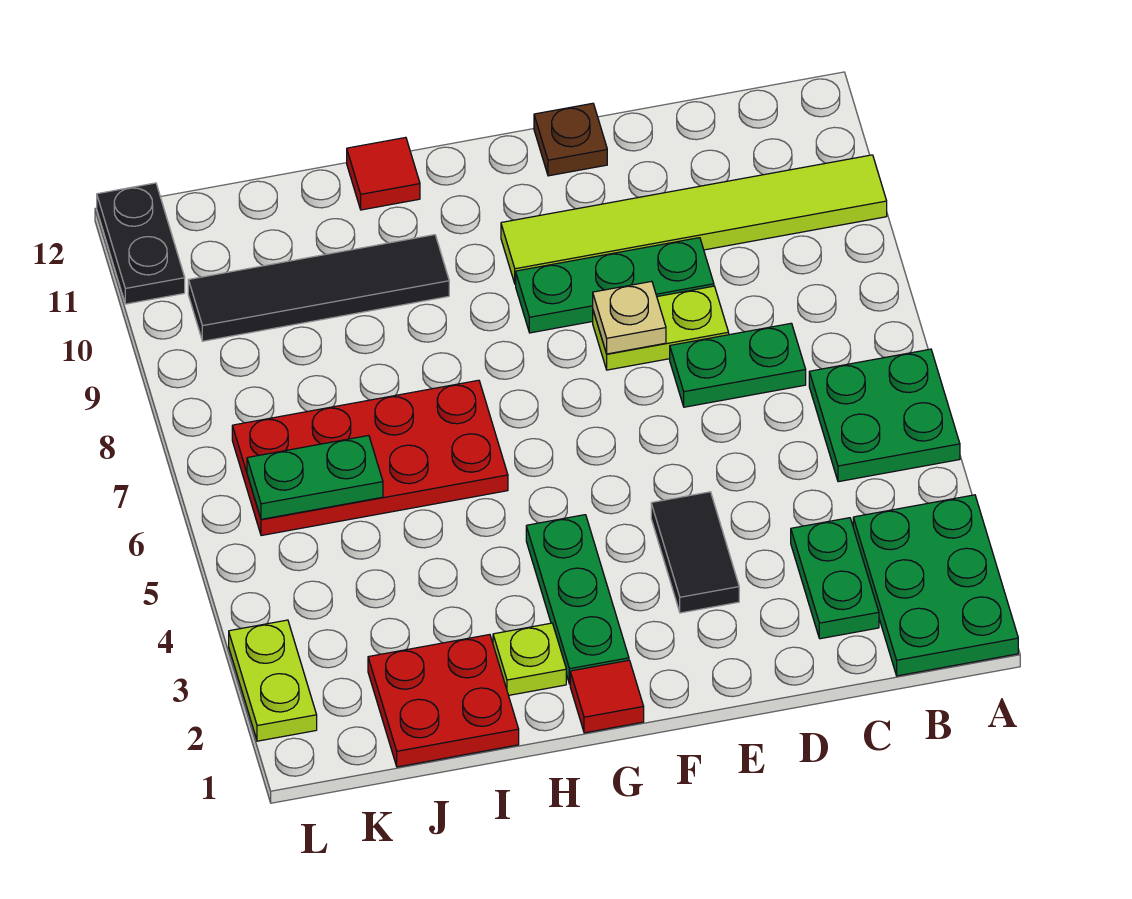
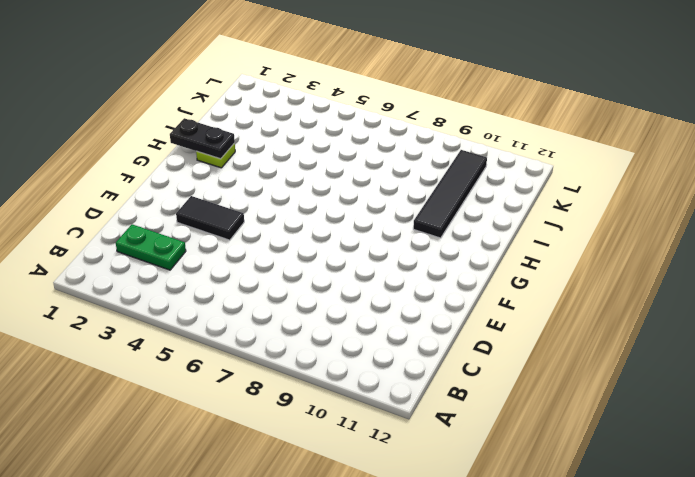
black plate H1:H2 level 2 -> black plate L11:L12 level 1
none -> green plate A1:B3 level 1
none -> green plate A5:B6 level 1
none -> lime tile A10:F10 level 1

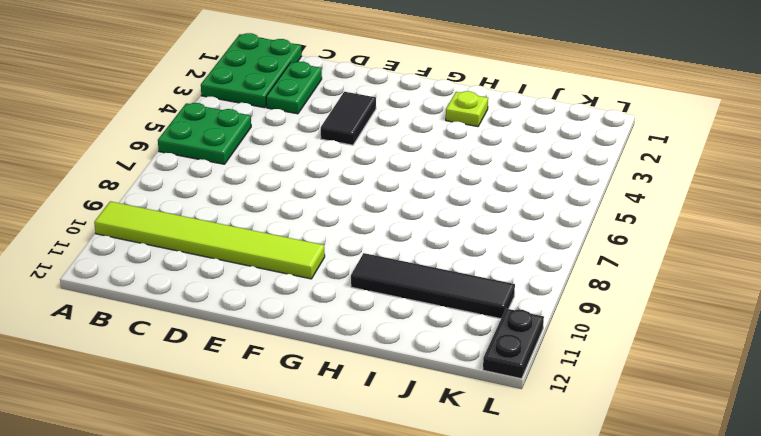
none -> green plate C7:D7 level 1
none -> lime plate D8:E8 level 1
none -> green plate D9:F9 level 1

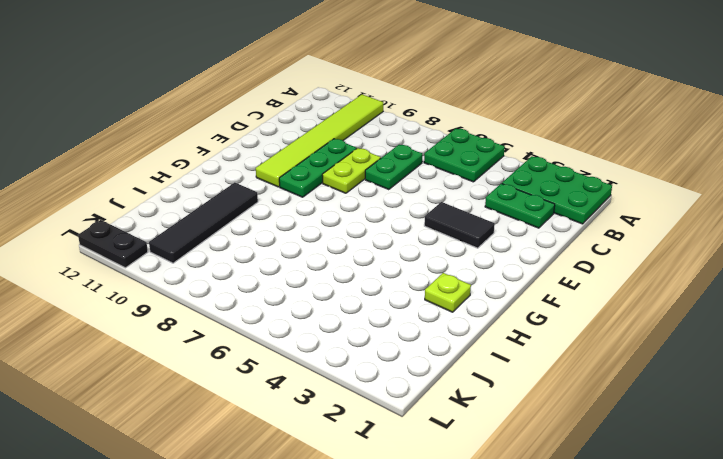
none -> brown plate E12 level 1
none -> red tile G1 level 1
none -> green plate G2:G4 level 1

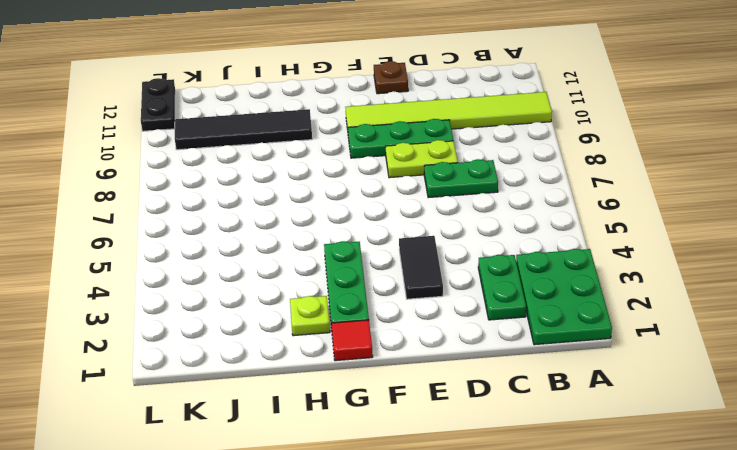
none -> green plate A5:B6 level 1
none -> red plate H6:K7 level 1
none -> red tile H12 level 1

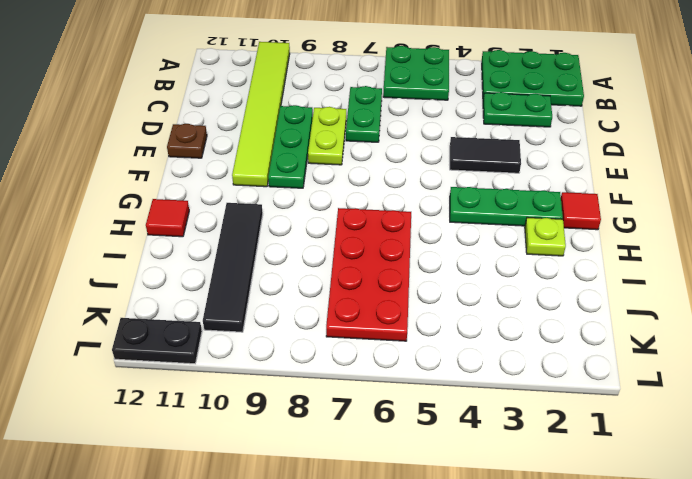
none -> red plate I1:J2 level 1
none -> lime plate L2:L3 level 1
none -> tan plate E8 level 2

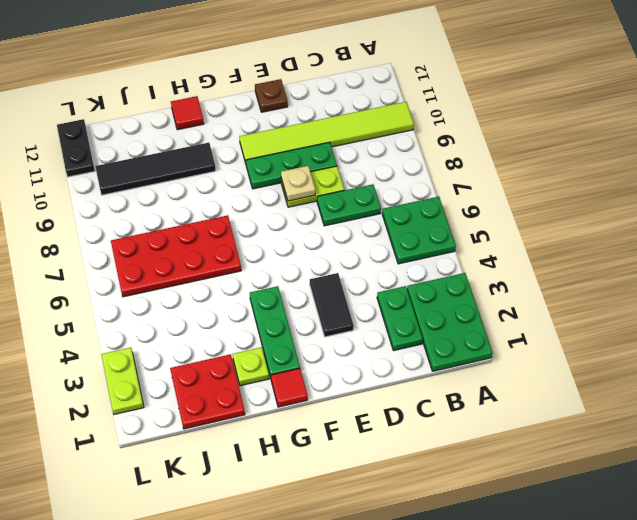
none -> green plate J6:K6 level 2

